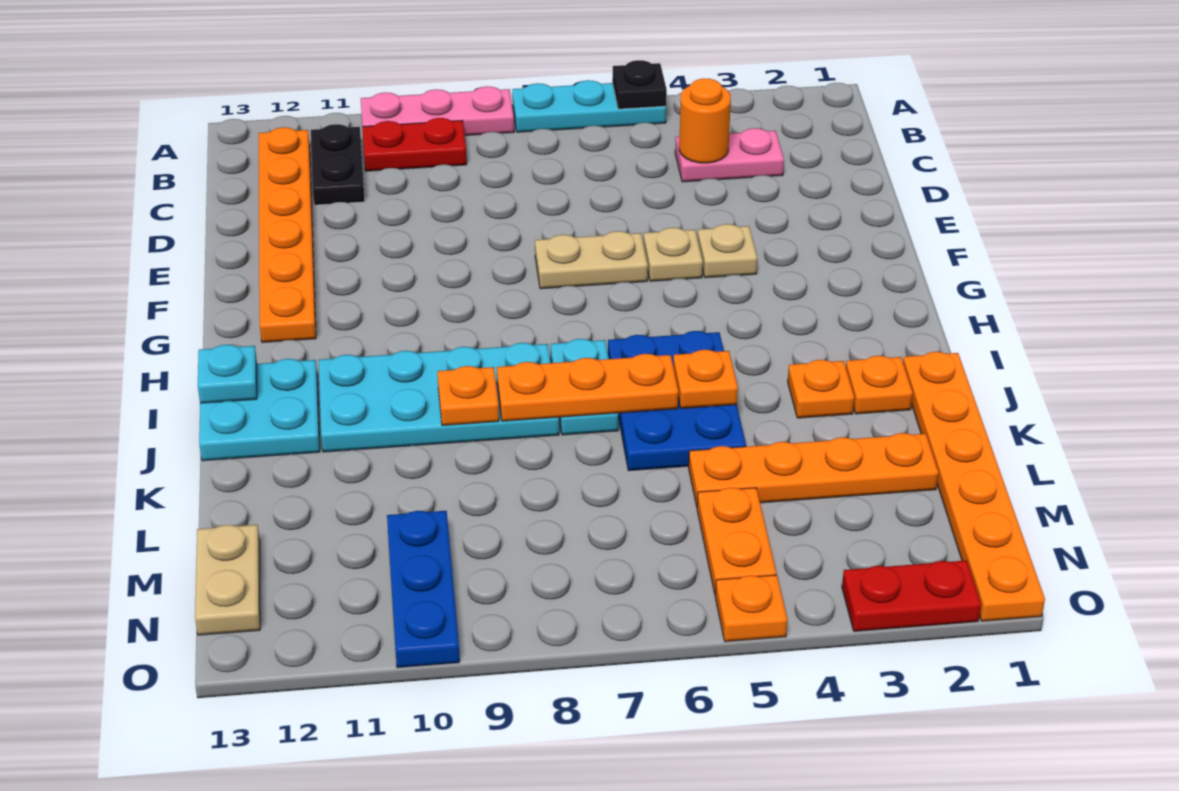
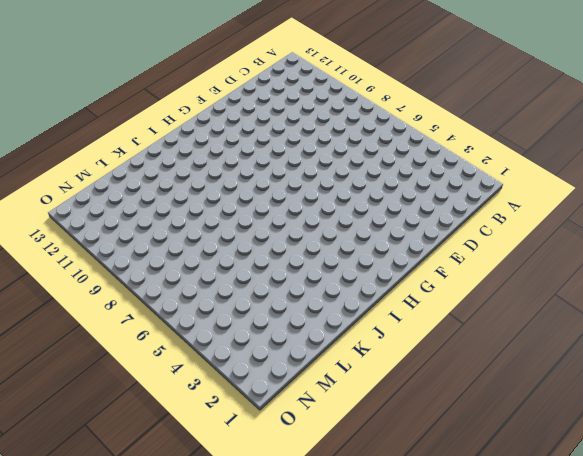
none -> cyan plate A5:A7 level 1
none -> pink plate A8:A10 level 1
none -> red plate B9:B10 level 1

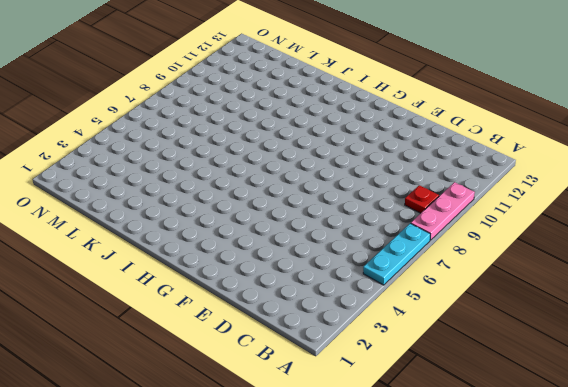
red plate B9 level 1 -> red plate B9:B10 level 1
none -> black plate B11:C11 level 1
none -> orange plate B12:G12 level 1
none -> pink plate C3:C4 level 1

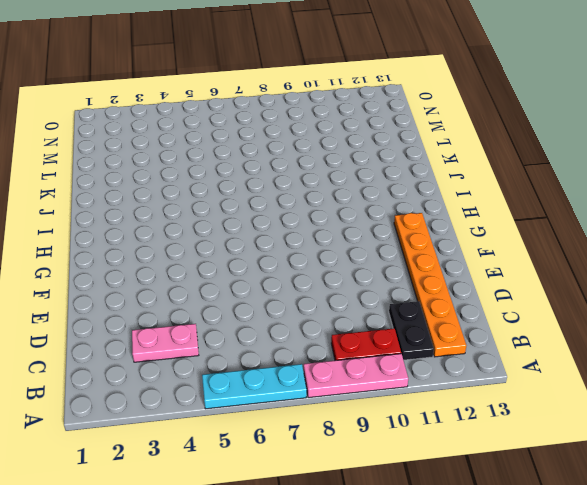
none -> tan plate F4 level 1
none -> tan plate F5 level 1
none -> tan plate F6:F7 level 1

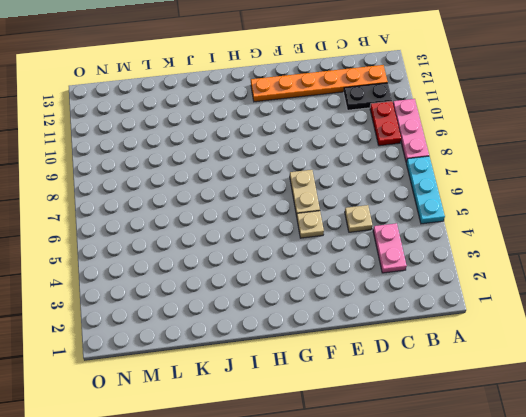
tan plate D5 level 1 -> tan plate F4 level 1
none -> blue plate I5:K6 level 1
none -> cyan plate I7:J7 level 1
none -> cyan plate I8:J11 level 1

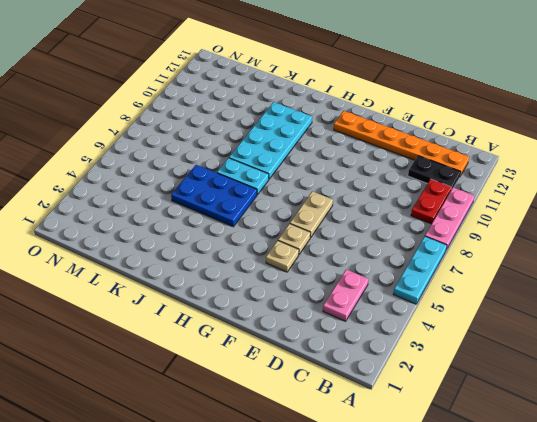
none -> cyan plate I12:J13 level 1
none -> orange plate J1:O1 level 1
none -> orange plate J2 level 1

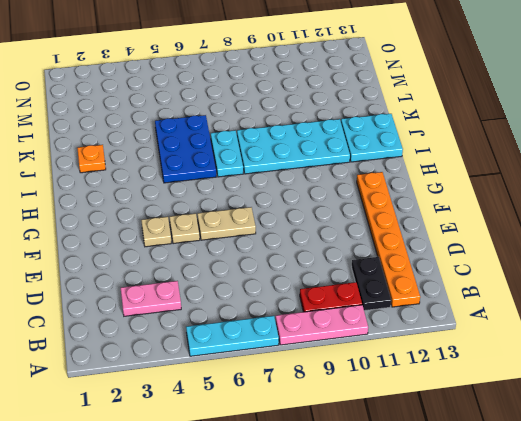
none -> orange plate J1:O1 level 1
none -> orange plate J3 level 1
none -> orange plate L2:L5 level 1

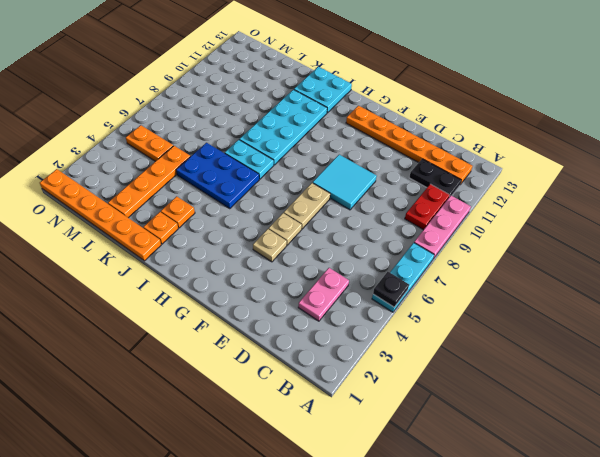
cyan tile E8:F9 level 1 -> none
none -> blue plate M10:O10 level 1
none -> tan plate M13:N13 level 1
none -> red plate O2:O3 level 1

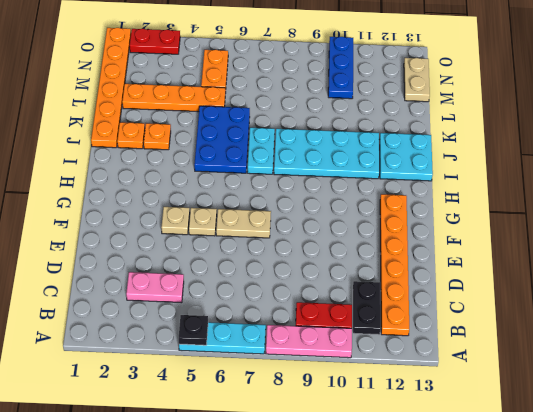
none -> orange plate O5 level 1
none -> orange round brick C4 level 2
none -> cyan plate I13 level 2

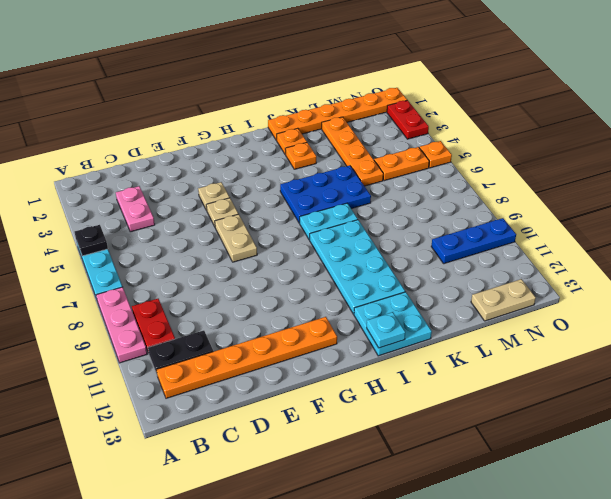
none -> orange round brick C4 level 2
none -> orange plate J5 level 2
none -> orange plate J6:J8 level 2

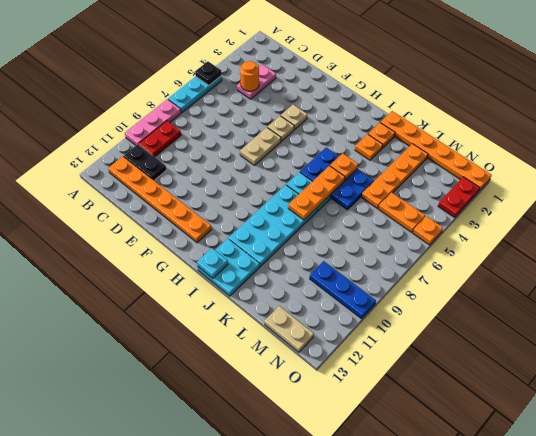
none -> orange plate J9 level 2

